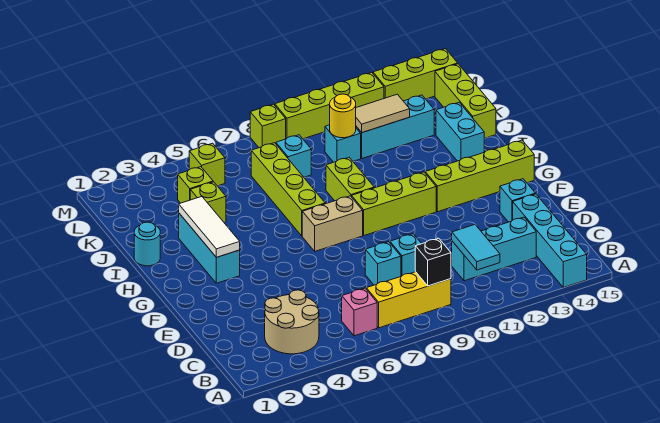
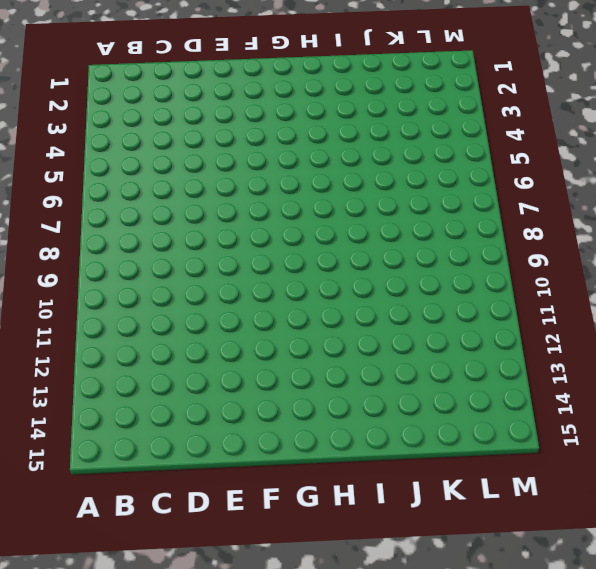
none -> cyan brick A14:D14 level 1
none -> tan round brick B3:C4 level 1
none -> pink brick B6 level 1
none -> yellow brick B7:B9 level 1

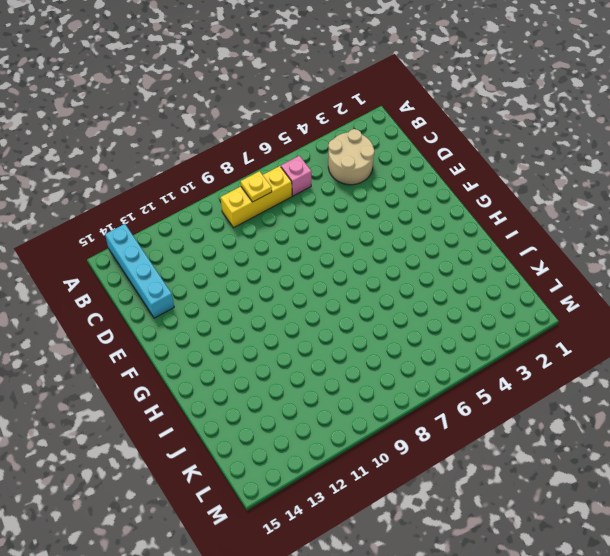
yellow plate B8 level 2 -> none
none -> cyan brick C11:C13 level 1
none -> cyan brick D8 level 1
none -> cyan brick D9 level 1
none -> cyan brick E14 level 1

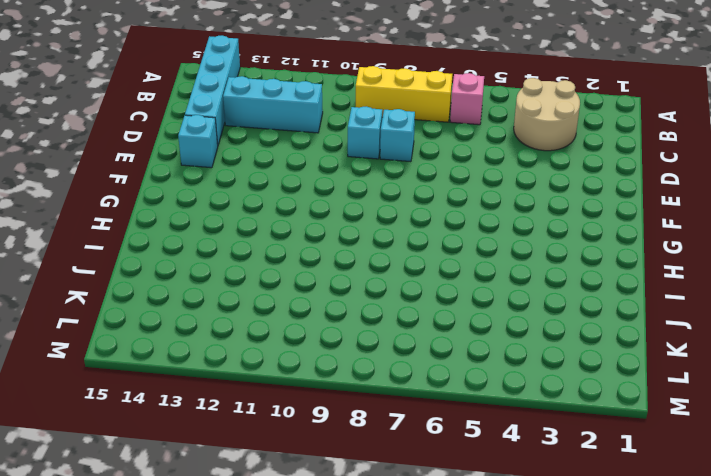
none -> cyan brick G3:I3 level 1
none -> tan brick G7:G8 level 1
none -> lime brick G9:G11 level 1
none -> lime brick G12:G15 level 1

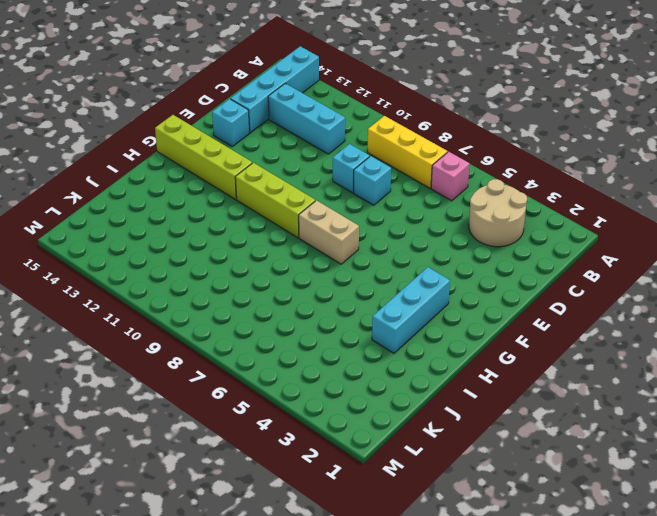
none -> lime brick H7:K7 level 1
none -> lime brick H9:I9 level 1
none -> cyan round brick I1 level 1
none -> cyan brick I14:J14 level 1

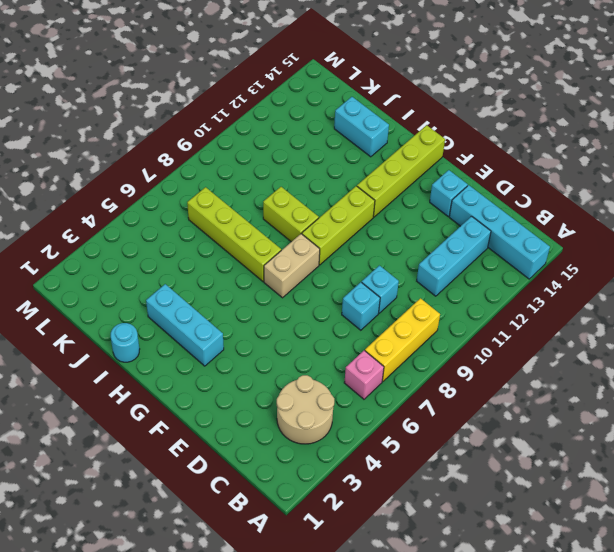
none -> lime brick J4 level 1
none -> lime brick J15:L15 level 1
none -> lime brick K4 level 1
none -> cyan brick K8 level 1

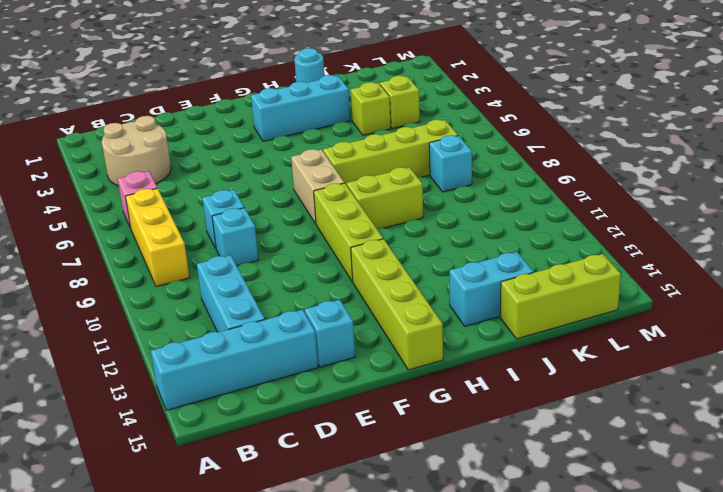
none -> cyan brick K10 level 1
none -> cyan brick K11:K13 level 1
none -> lime brick L5 level 1
none -> lime brick M8 level 1

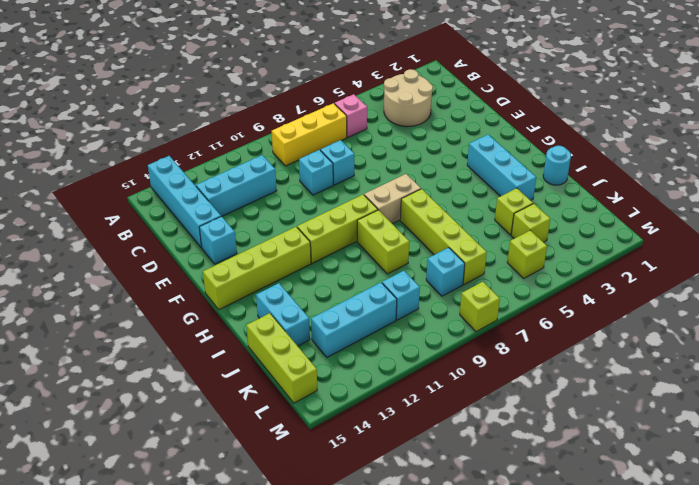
none -> lime brick M9:M12 level 1
none -> lime brick M13:M15 level 1
none -> black brick B9 level 2
none -> cyan tile B11:C11 level 2

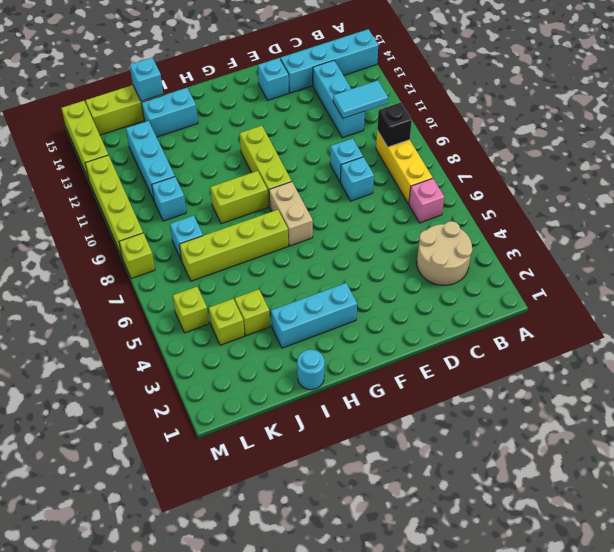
cyan brick J15 level 2 -> none
none -> lime brick G12:G15 level 1
none -> white tile G3:I3 level 2
none -> yellow round brick K10 level 2
none -> tan tile K11:K12 level 2

